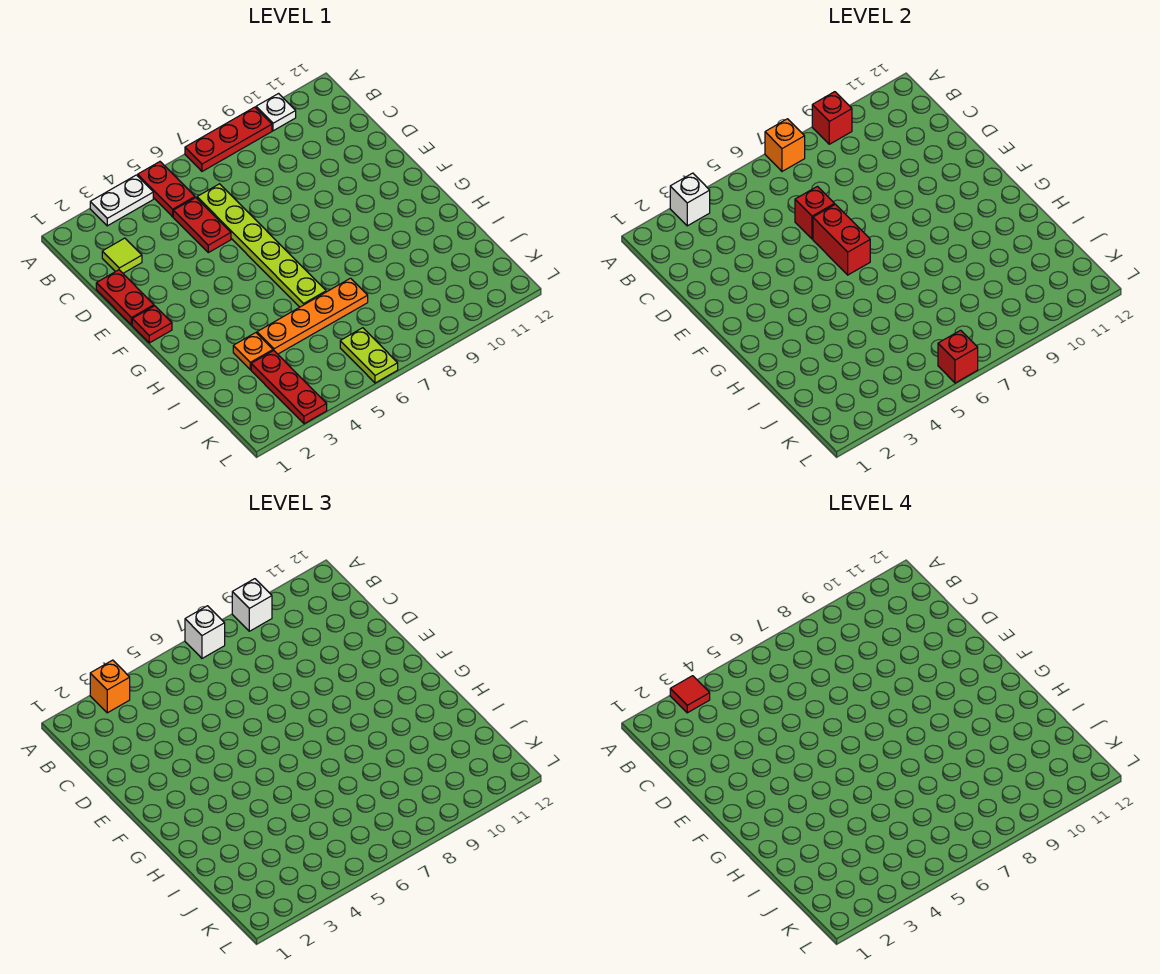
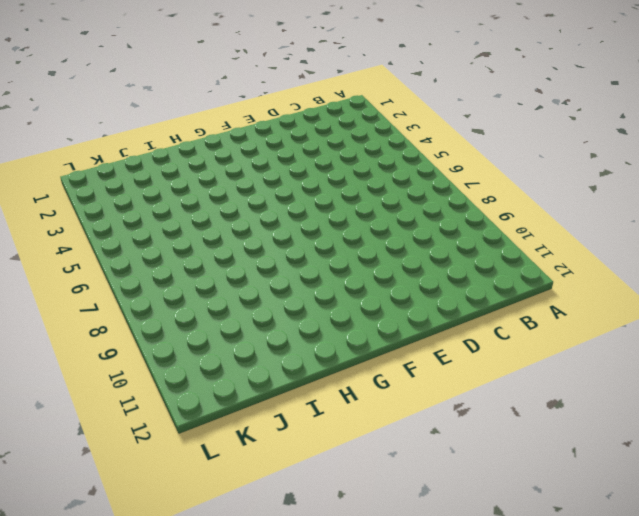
none -> white plate A3:A4 level 1
none -> red plate A5:B5 level 1
none -> red plate A7:A9 level 1

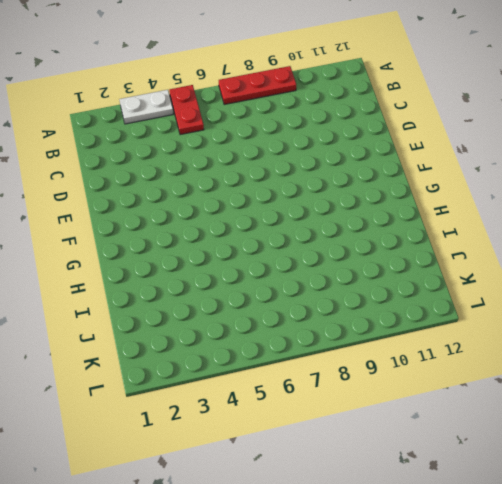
none -> white plate A10 level 1
none -> lime tile C2 level 1
none -> red plate C5:D5 level 1

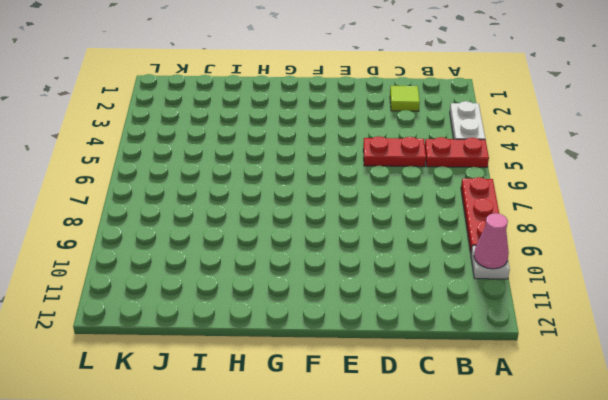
pink cone A10 level 2 -> none
none -> lime plate C6:H6 level 1
none -> red plate D1:E1 level 1
none -> red plate F1 level 1

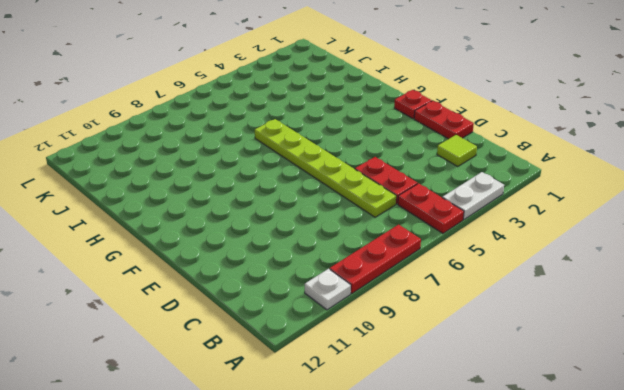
none -> orange plate I3 level 1
none -> orange plate I4:I7 level 1
none -> red plate J3:L3 level 1

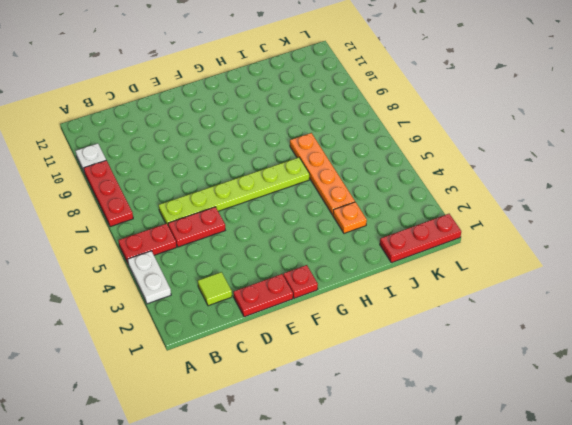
red plate J1:L1 level 1 -> red plate J3:L3 level 1
none -> lime plate K6:L6 level 1
none -> white brick A3 level 2
none -> orange brick A7 level 2

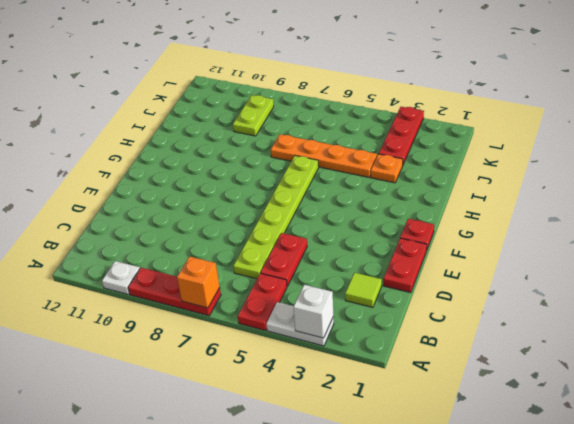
lime plate J9:K9 level 1 -> lime plate K6:L6 level 1
none -> red brick A9 level 2
none -> red brick D6 level 2
none -> red brick E6:F6 level 2

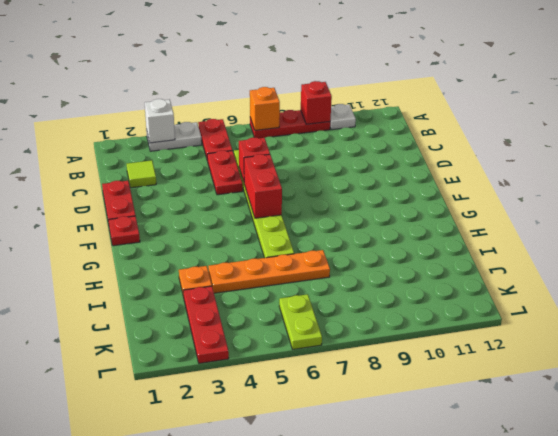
none -> red brick L6 level 2
none -> orange brick A3 level 3
none -> white brick A7 level 3

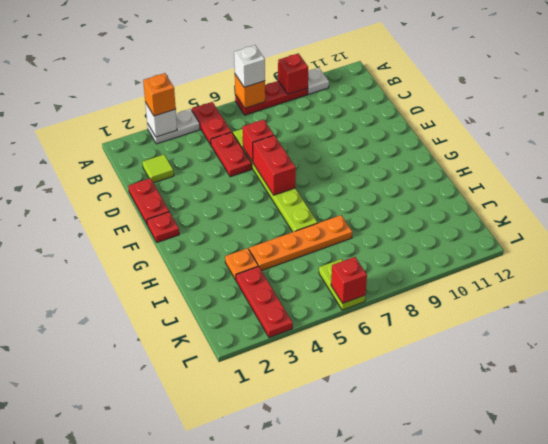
none -> white brick A9 level 3
none -> red tile A3 level 4

